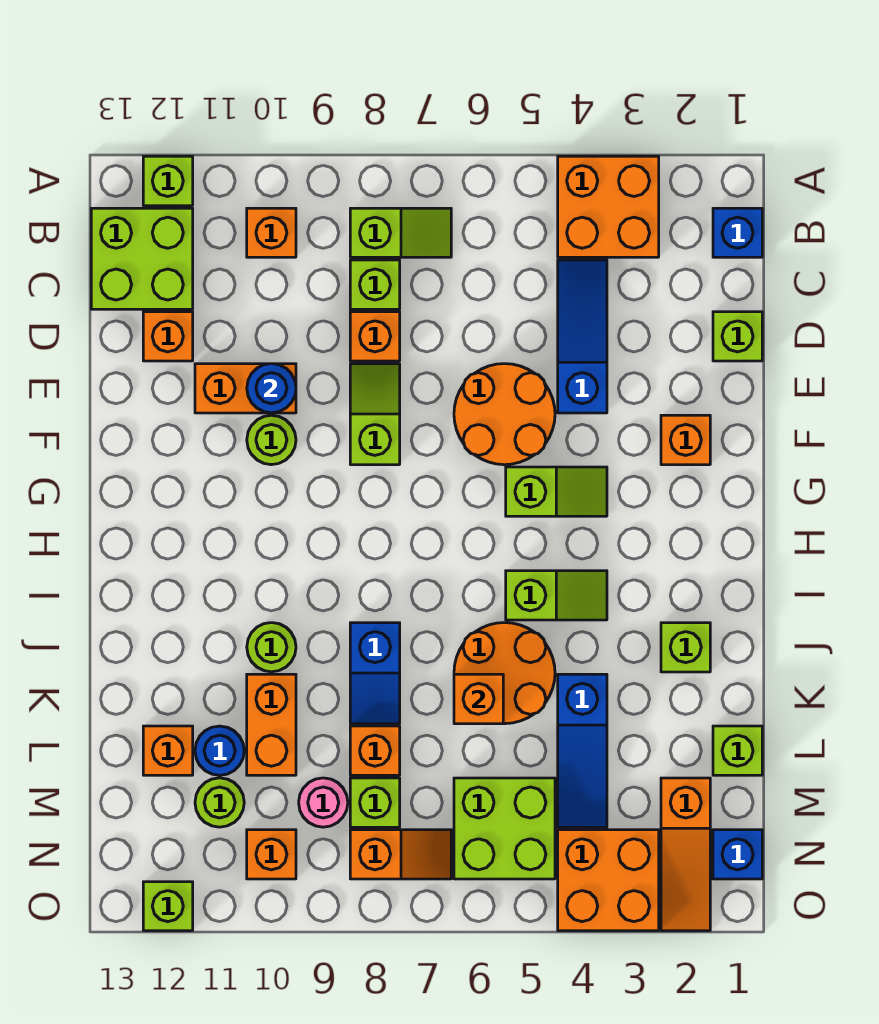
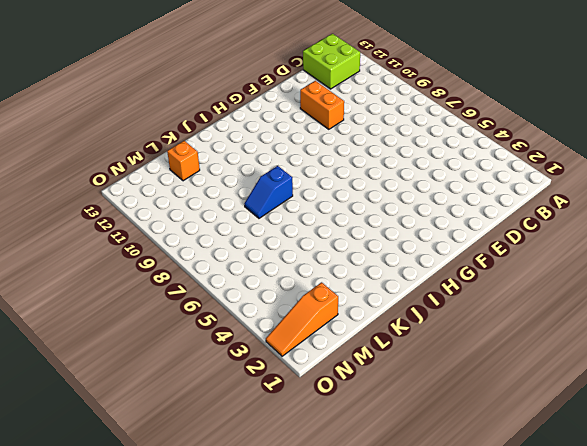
none -> orange brick A3:B4 level 1
none -> lime brick A12 level 1
none -> blue brick B1 level 1
none -> lime slope B7:B8 level 1 top 8

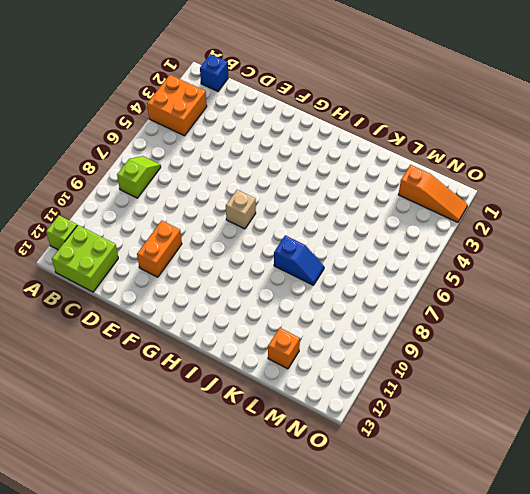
tan brick G7 level 1 -> none
none -> orange brick B10 level 1
none -> blue slope C4:E4 level 1 top E
none -> lime brick C8 level 1
none -> lime brick D1 level 1

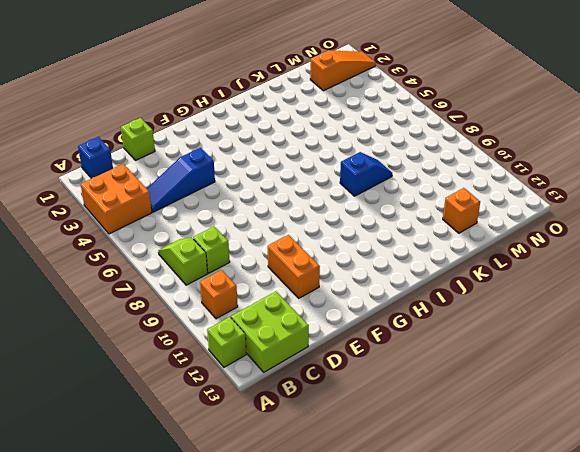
none -> orange brick D8 level 1
none -> orange brick D12 level 1
none -> orange round brick E5:F6 level 1
none -> lime slope E8:F8 level 1 top F

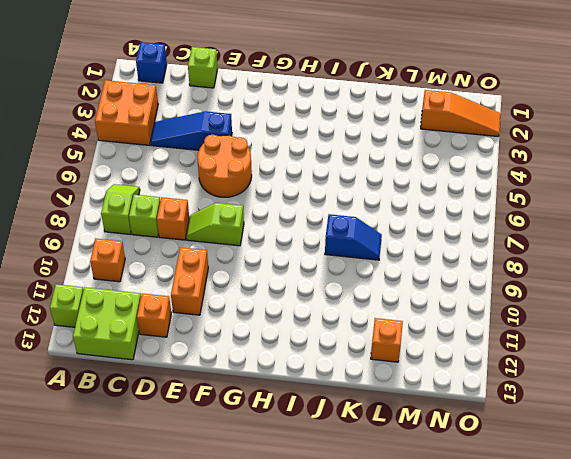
none -> orange brick F2 level 1
none -> lime round brick F10 level 1
none -> lime slope G4:G5 level 1 top 5
none -> lime slope I4:I5 level 1 top 5

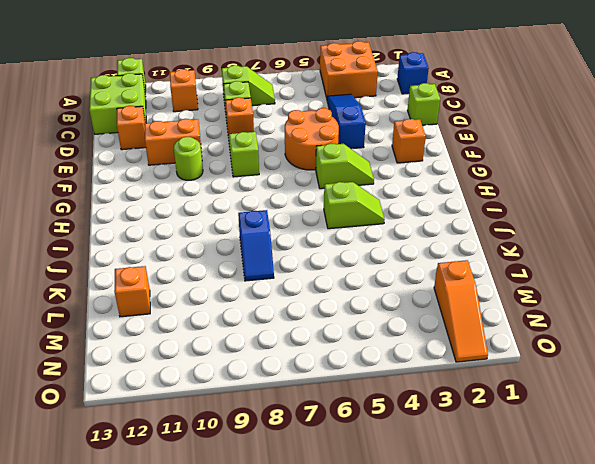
none -> lime brick J2 level 1
none -> orange round brick J5:K6 level 1
none -> lime round brick J10 level 1
none -> blue slope K4:M4 level 1 top K

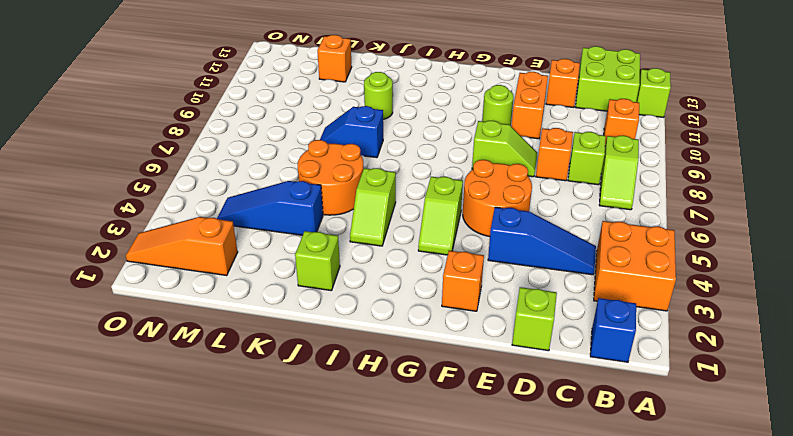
none -> orange brick K10:L10 level 1
none -> lime brick L1 level 1
none -> orange brick L8 level 1
none -> blue round brick L11 level 1

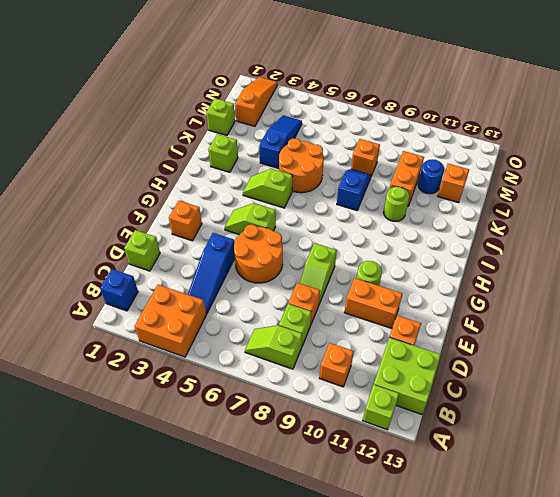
none -> lime brick M5:N6 level 1
none -> lime brick M8 level 1
none -> pink round brick M9 level 1
none -> lime round brick M11 level 1

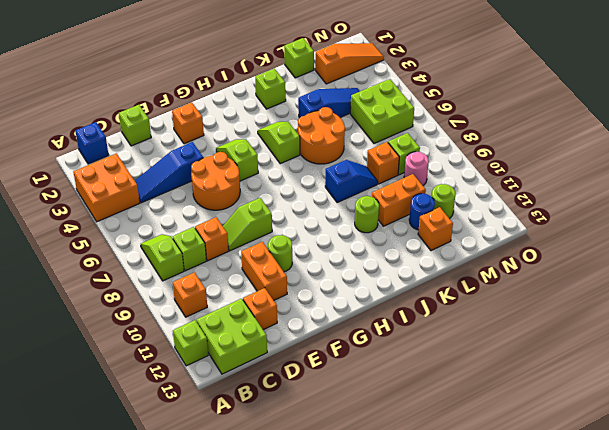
none -> blue brick N1 level 1
none -> orange brick N3:O4 level 1
none -> orange slope N7:N8 level 1 top 8
none -> orange brick N10 level 1

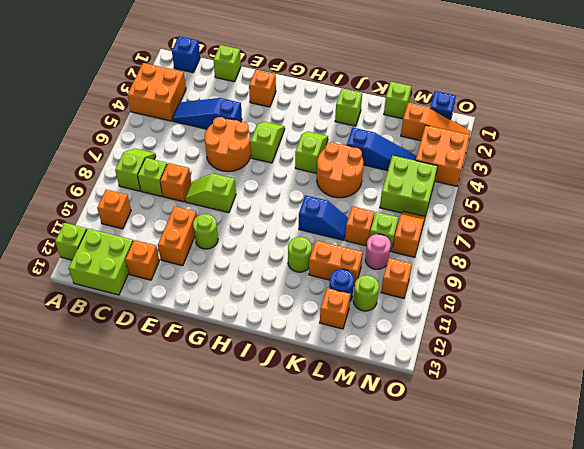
none -> lime brick O12 level 1
none -> blue round brick E10 level 2
none -> orange brick K6 level 2

